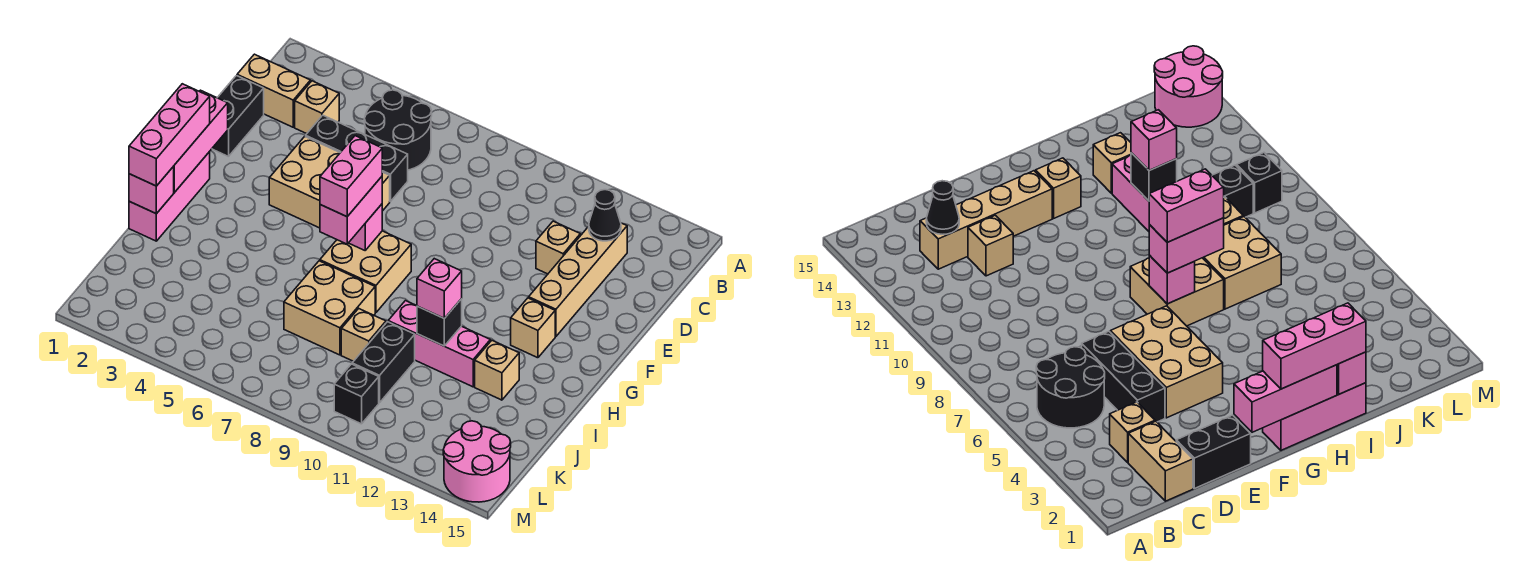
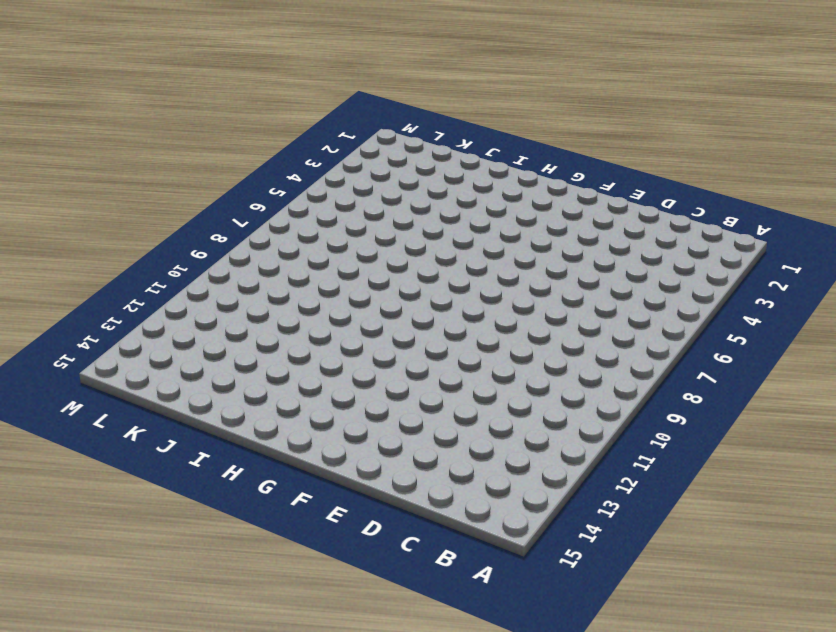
none -> black round brick B5:C6 level 1
none -> tan brick C1:C2 level 1
none -> tan brick C3 level 1

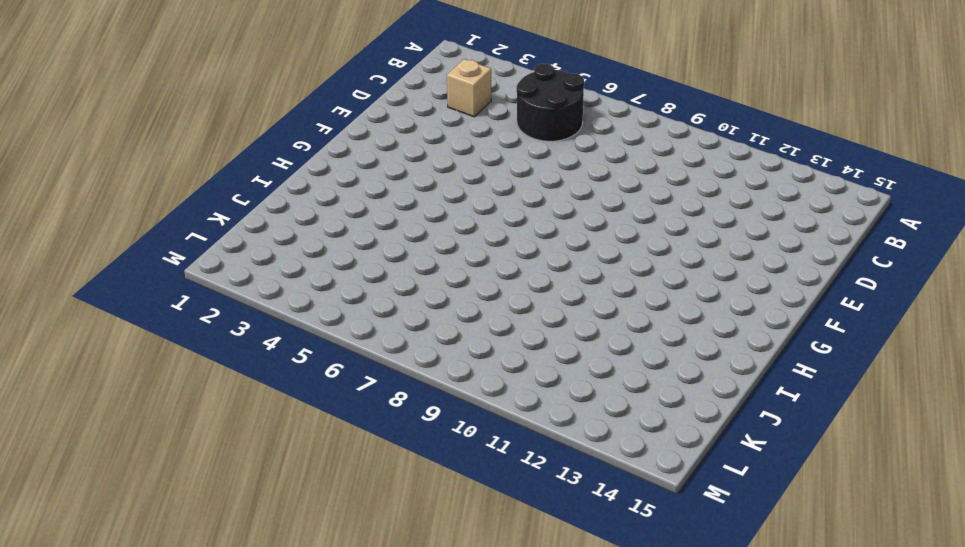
none -> tan brick C1:C2 level 1
none -> tan brick C13:F13 level 1
none -> black brick D1:E1 level 1

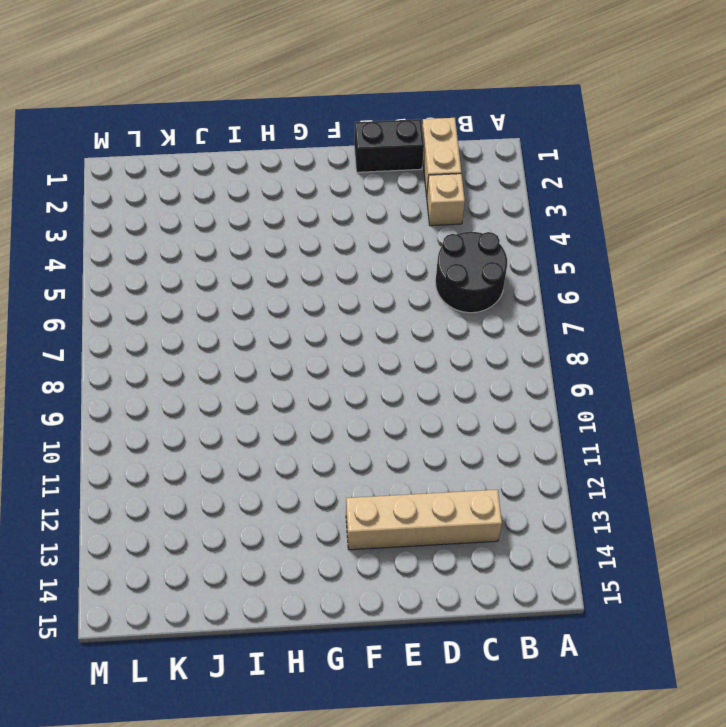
none -> black brick D4:D6 level 1
none -> tan brick D12 level 1
none -> tan brick E4:F6 level 1

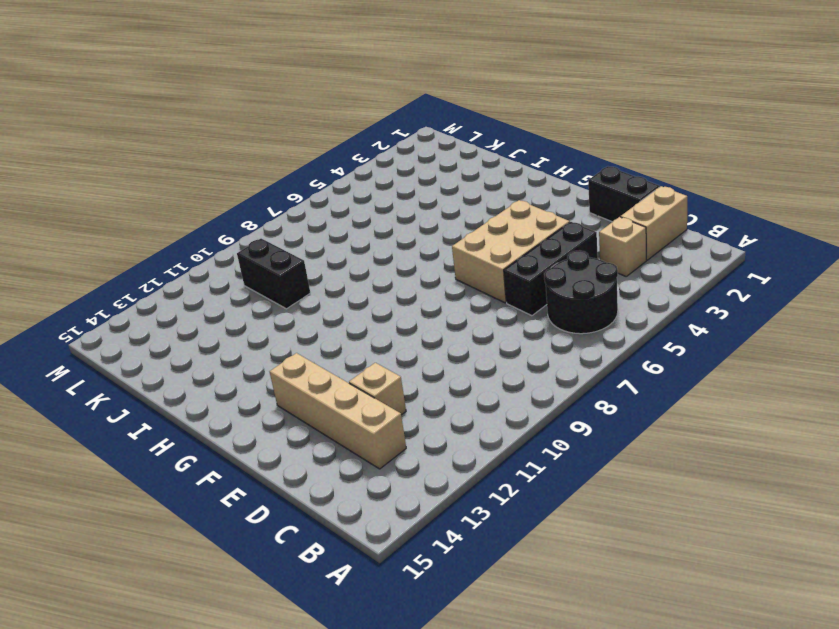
none -> pink brick G1:I1 level 1
none -> tan brick G7:H8 level 1
none -> tan brick G13 level 1

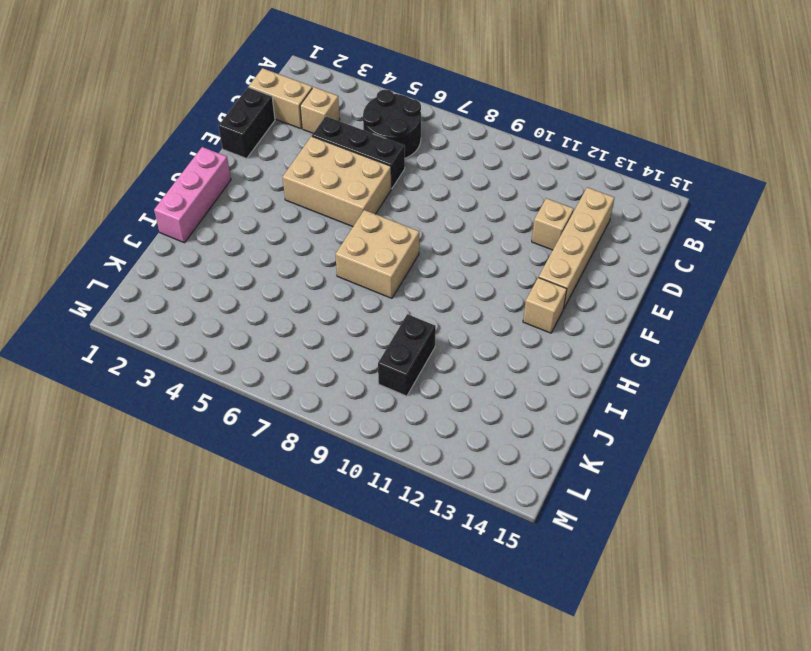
none -> tan brick I7:J8 level 1
none -> pink brick I10:I12 level 1
none -> tan brick I13 level 1

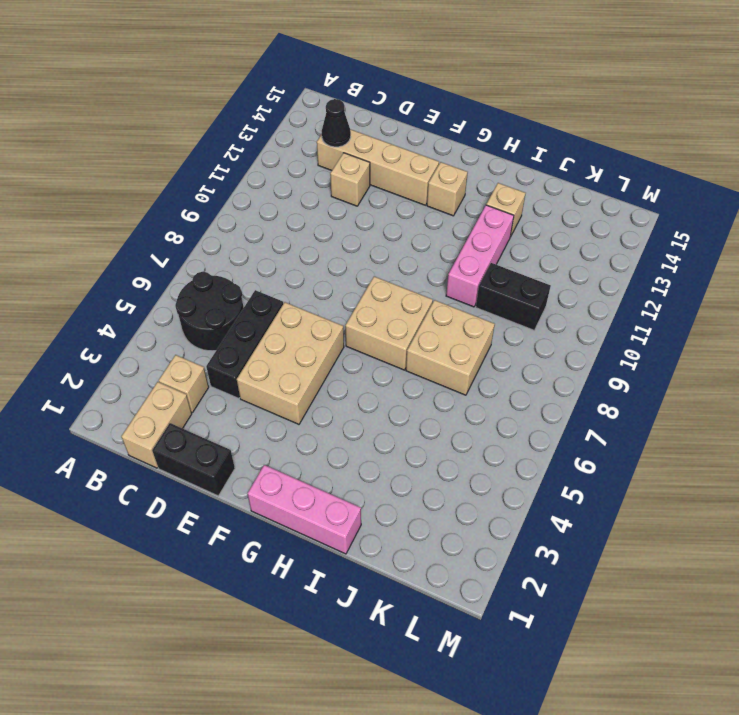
none -> tan brick J9 level 1
none -> black brick L10 level 1
none -> pink round brick L14:M15 level 1

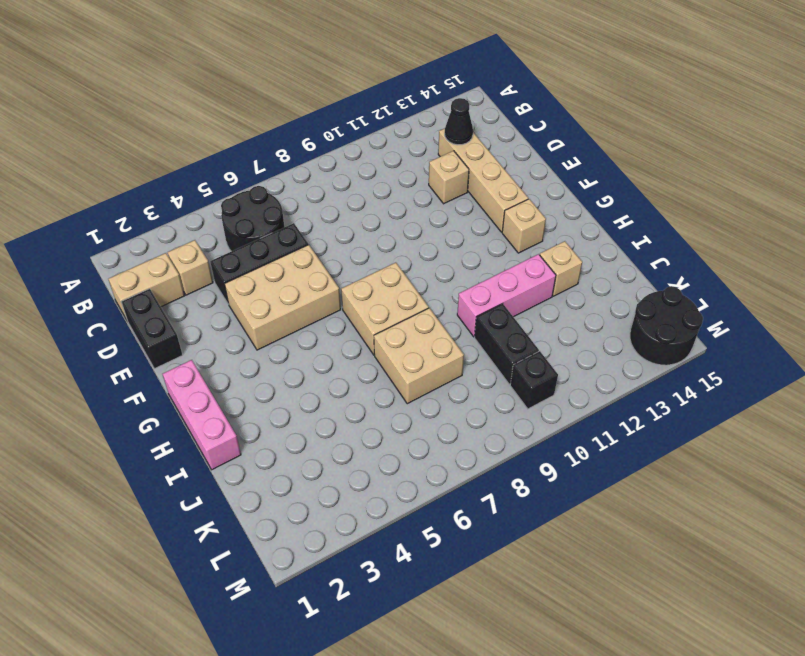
black round brick L14:M15 level 1 -> pink round brick L14:M15 level 1
none -> tan brick J9 level 1
none -> pink brick F1:H1 level 2
none -> pink brick G7 level 2

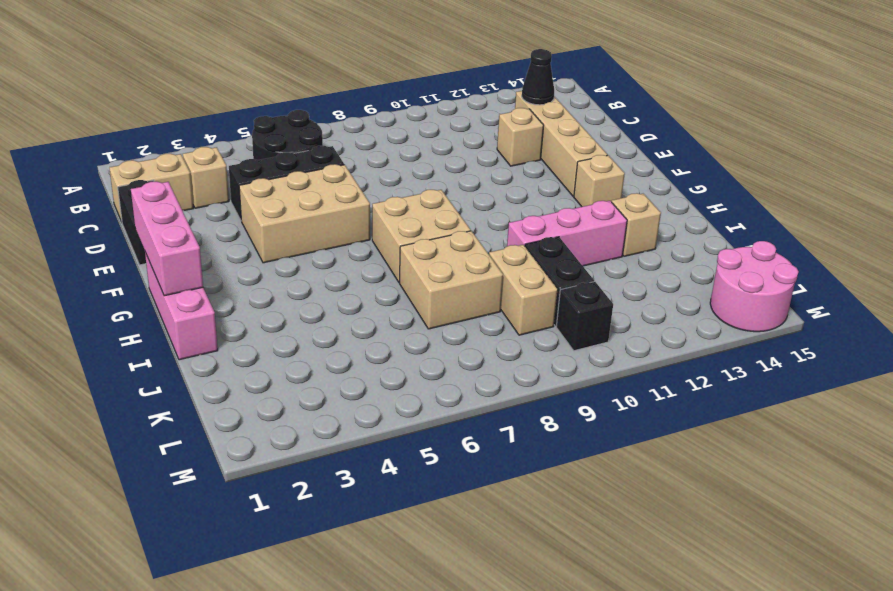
tan brick J9:K9 level 1 -> tan brick J9 level 1
none -> pink brick G7 level 2
none -> pink brick I1 level 2
none -> black brick I11 level 2

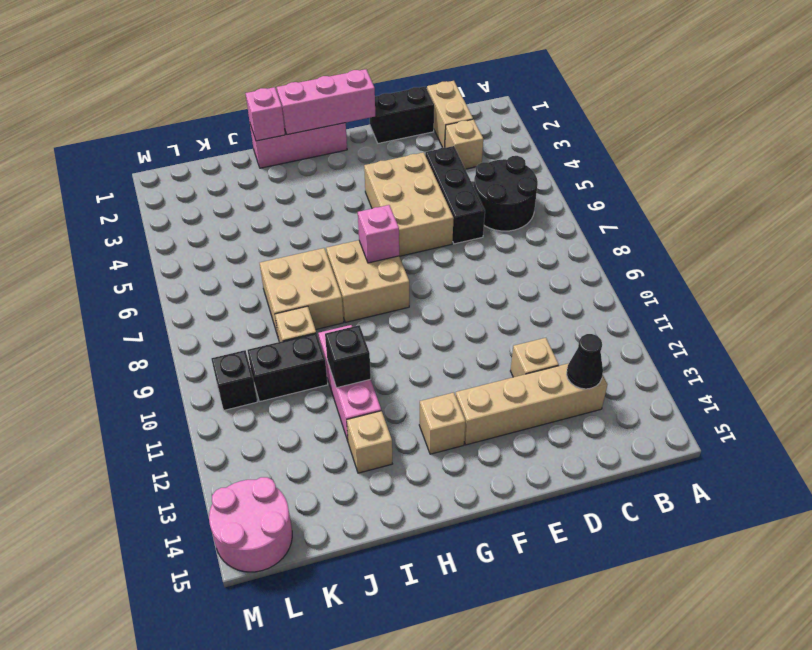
none -> pink brick G1:I1 level 3
none -> pink brick G7:H7 level 3
none -> pink brick I11 level 3

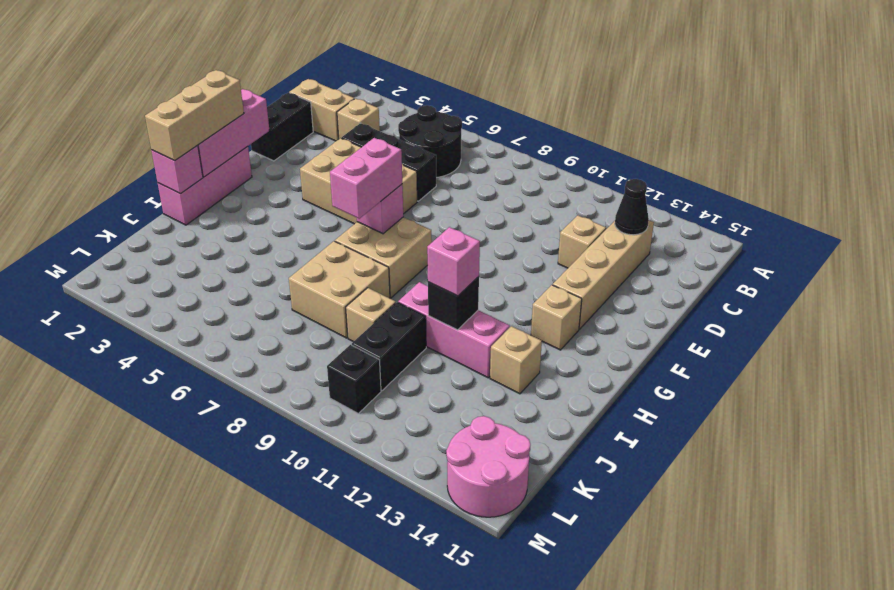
tan brick G1:I1 level 3 -> pink brick G1:I1 level 3
none -> pink brick G7:H7 level 4

